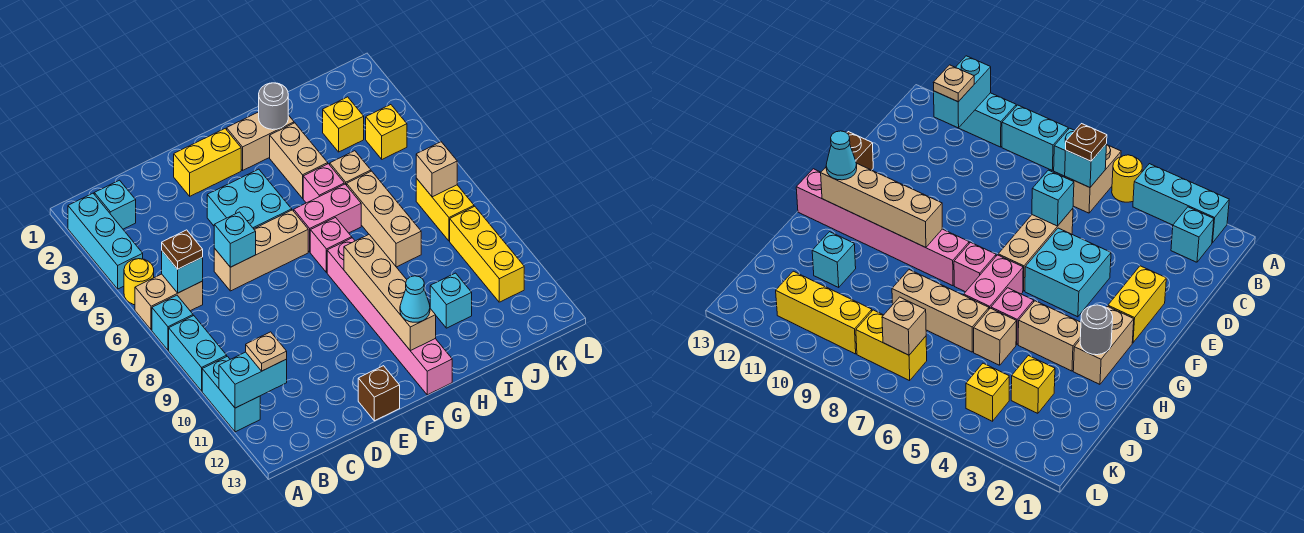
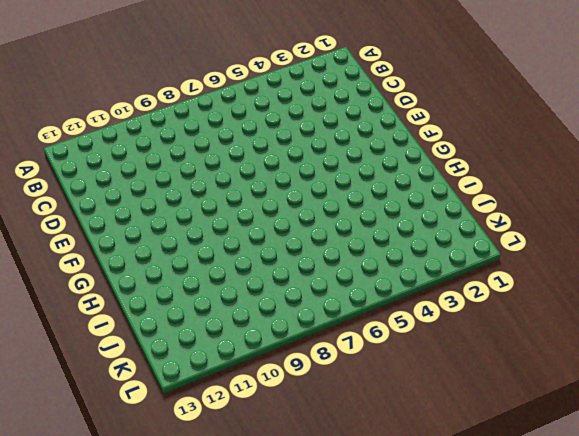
none -> cyan brick A2:A4 level 1
none -> yellow round brick A5 level 1
none -> tan brick A6:B6 level 1
none -> cyan brick A7 level 1

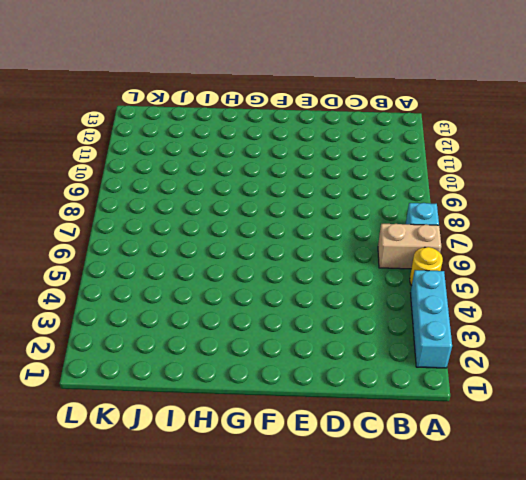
none -> cyan brick A8:A9 level 1
none -> cyan brick A10:A11 level 1
none -> cyan brick B2 level 1
none -> tan brick D6:F6 level 1

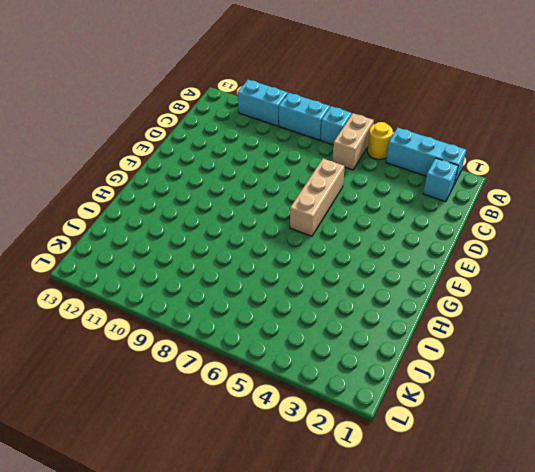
none -> yellow brick E2:F2 level 1
none -> cyan brick E4:F5 level 1
none -> brown brick E13 level 1
none -> tan brick G2:H2 level 1

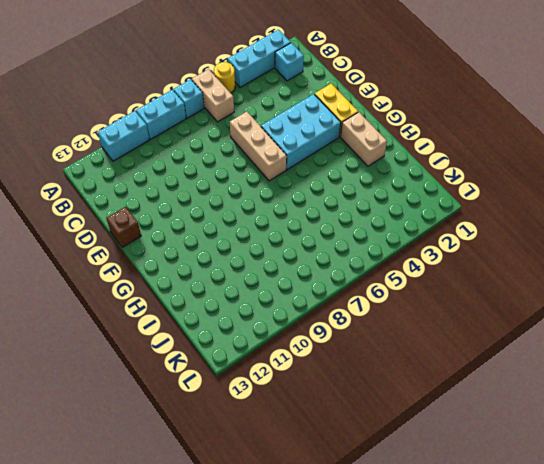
cyan brick E3:F5 level 1 -> cyan brick E4:F5 level 1
none -> pink brick G6:H6 level 1
none -> pink brick G7 level 1
none -> pink brick G8:G13 level 1
none -> tan brick H3:H4 level 1

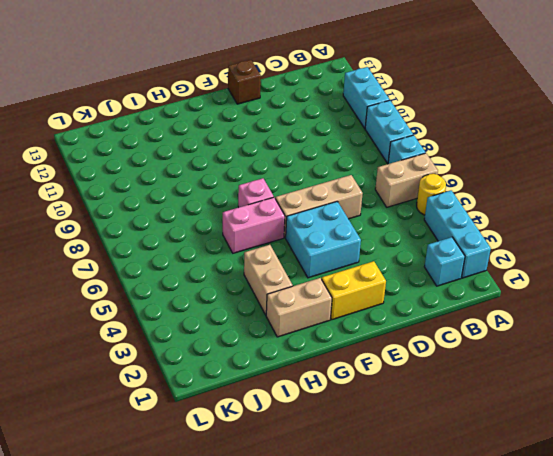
none -> pink brick G8:G13 level 1
none -> pink brick H5 level 1
none -> tan brick I5 level 1
none -> tan brick I6:I8 level 1

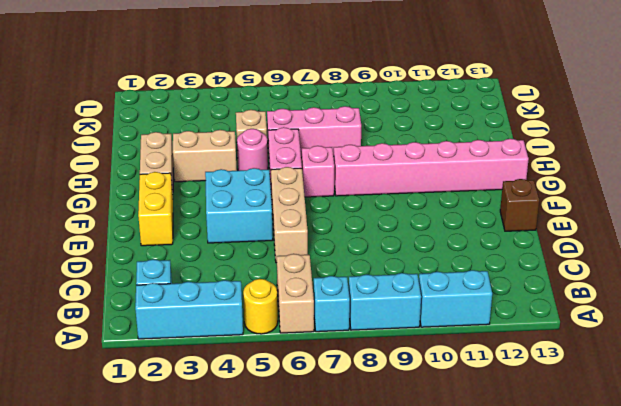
pink round brick H5 level 1 -> pink brick H5 level 1
pink brick I6:I8 level 1 -> tan brick I6:I8 level 1
none -> cyan brick I11 level 1
none -> yellow brick J3 level 1
none -> yellow brick K4 level 1
none -> yellow brick K7:K8 level 1

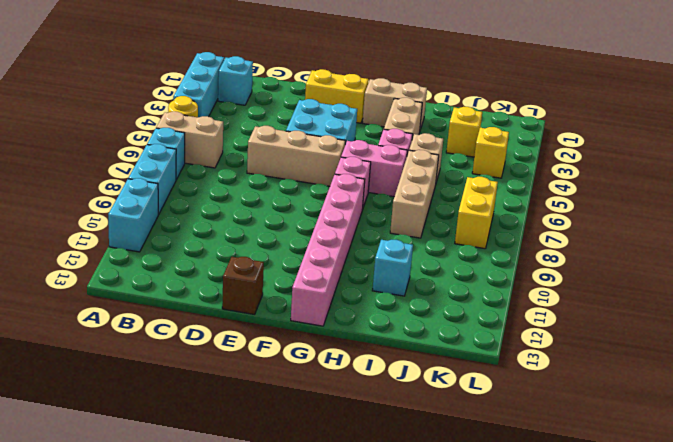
none -> yellow brick K9:K11 level 1
none -> cyan brick A11:B11 level 2
none -> cyan brick B6 level 2
none -> cyan brick D6 level 2

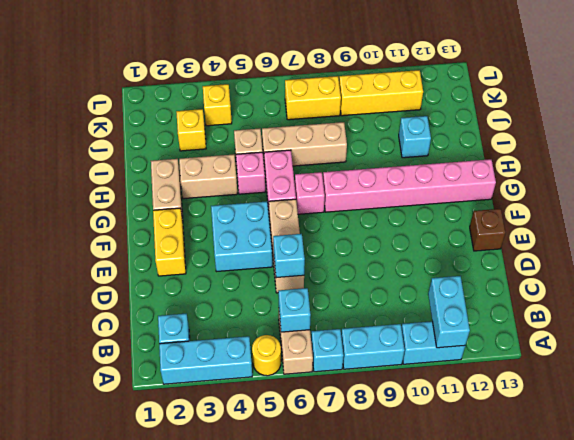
none -> tan brick G9:G12 level 2
none -> grey round brick H2 level 2
none -> tan brick K7 level 2
none -> brown plate B6 level 3

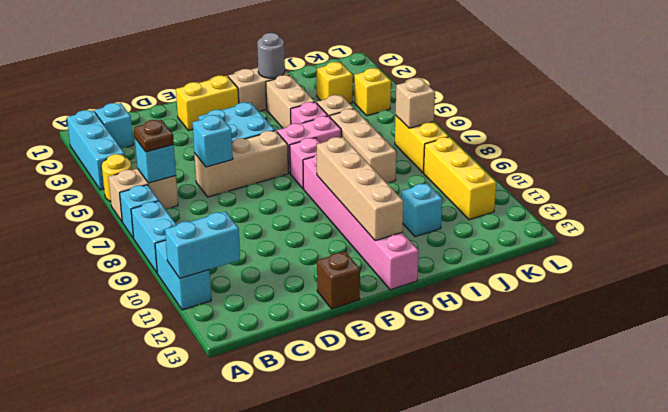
none -> tan plate B11 level 3
none -> cyan cone G12 level 3

